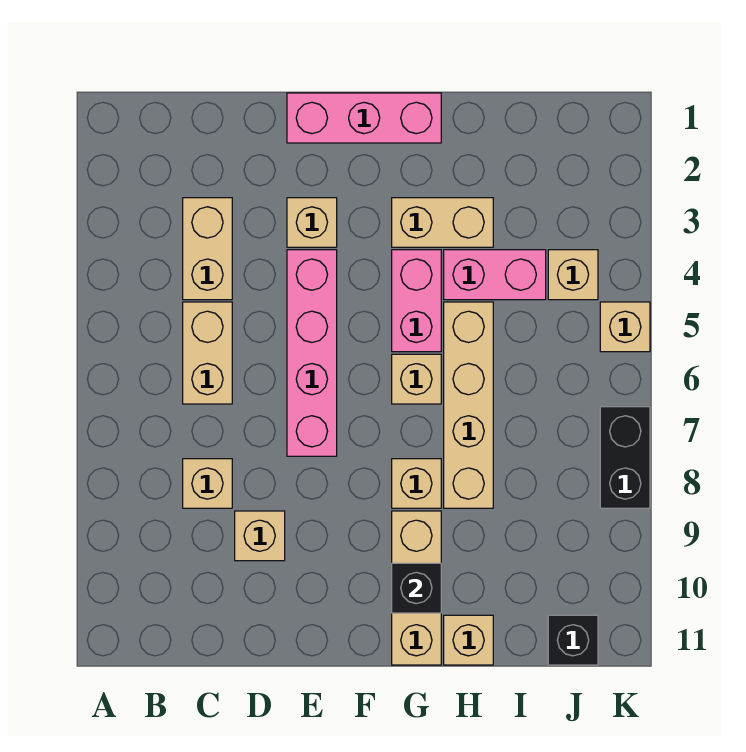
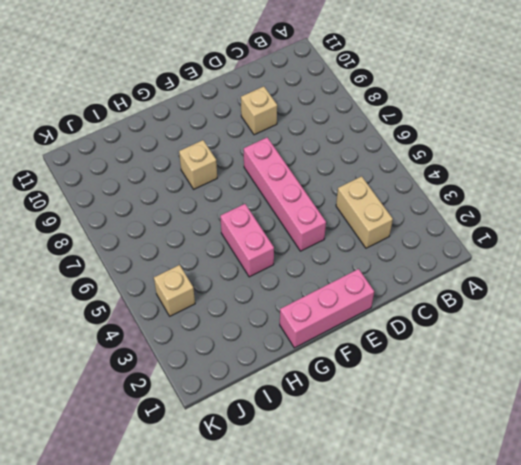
none -> tan brick C5:C6 level 1
none -> tan brick C8 level 1
none -> tan brick E3 level 1

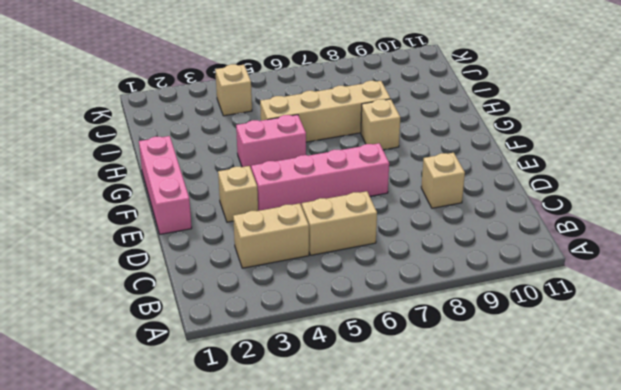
none -> tan brick C8 level 1
none -> tan brick G3:H3 level 1
none -> tan brick G6 level 1

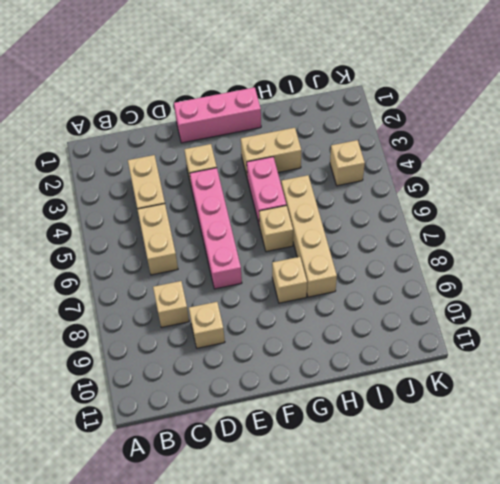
none -> tan brick G9:G11 level 1
none -> pink brick H4:I4 level 1
none -> tan brick H11 level 1

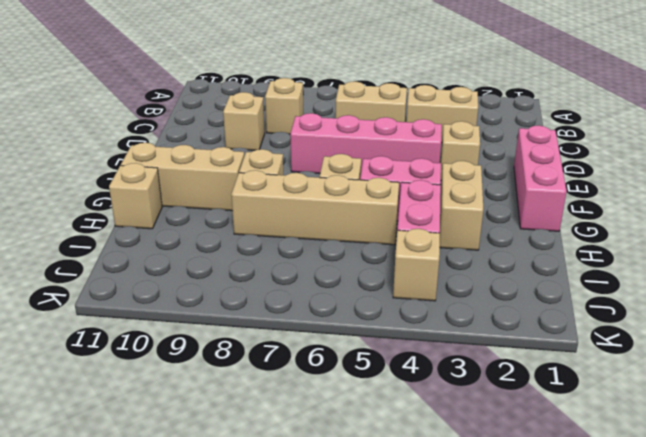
none -> black brick J11 level 1
none -> tan brick K5 level 1
none -> black brick K7:K8 level 1

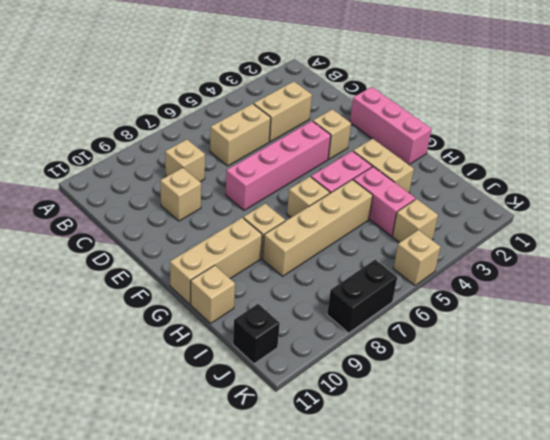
none -> black brick G10 level 2

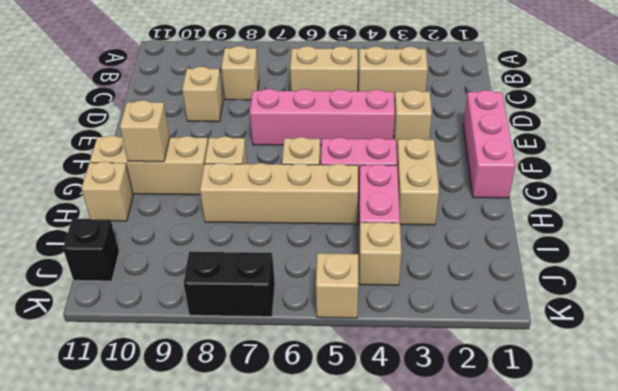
tan brick G10 level 2 -> black brick G10 level 2

